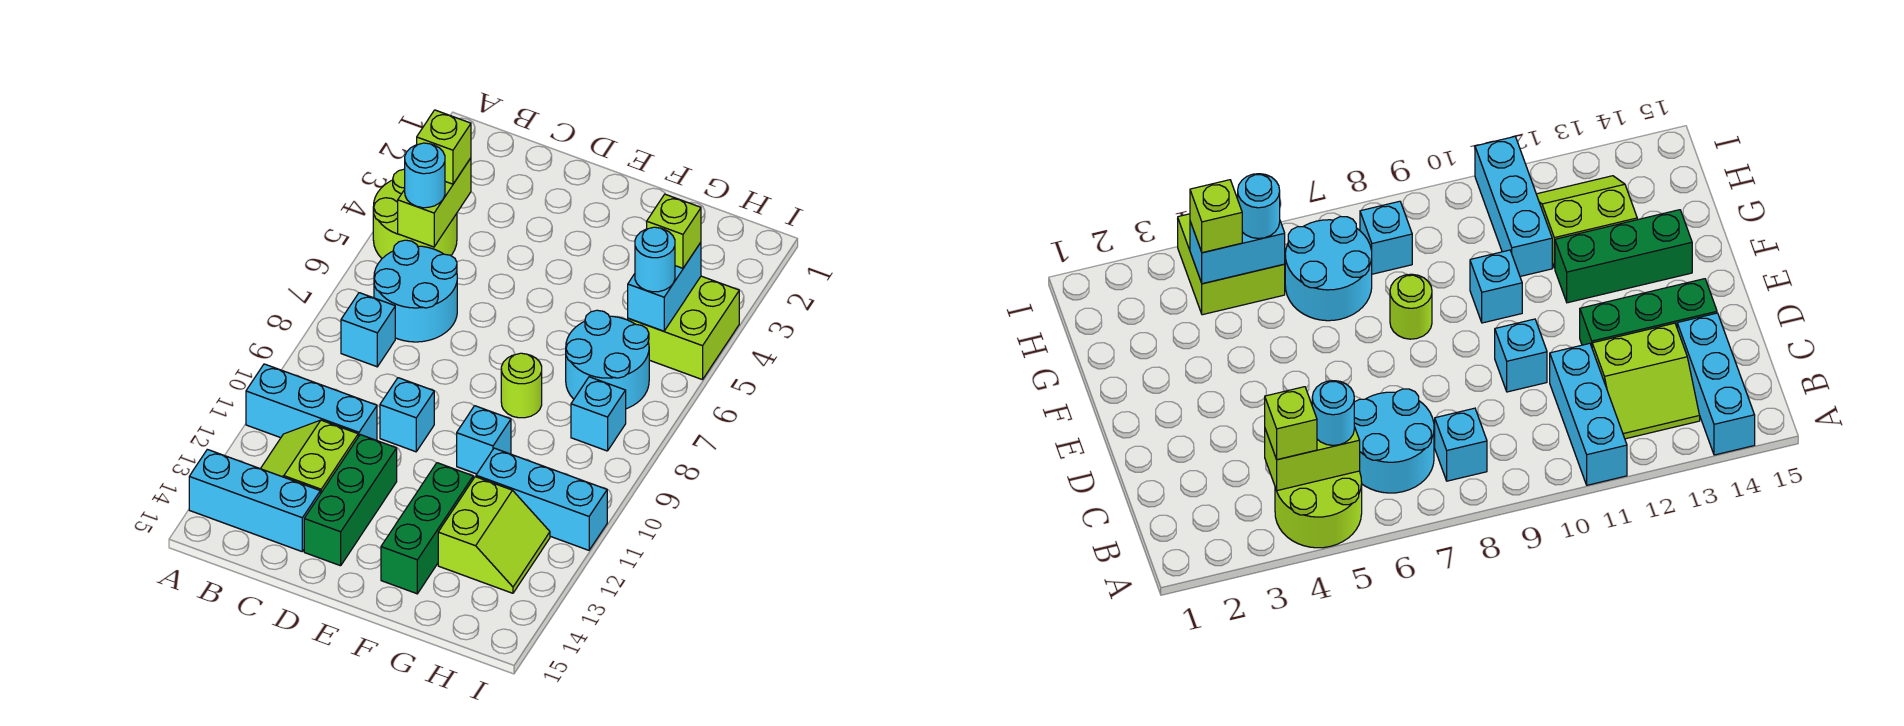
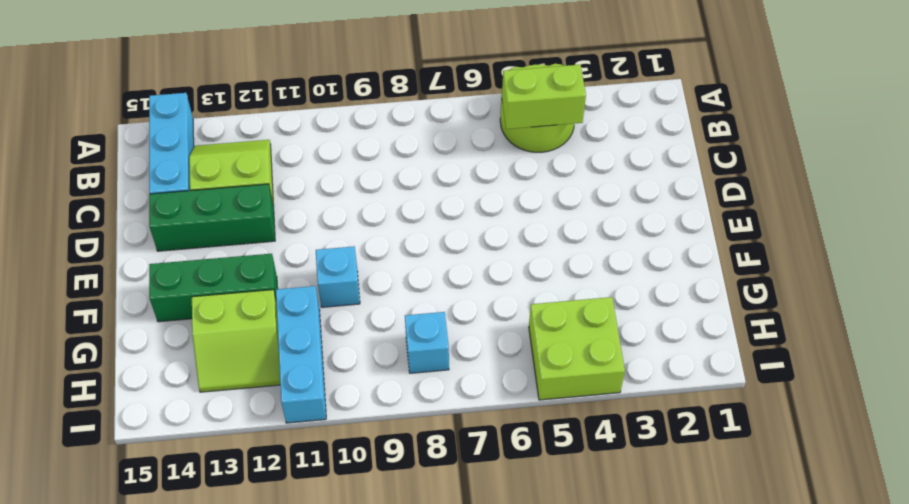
none -> cyan brick A11:C11 level 1
none -> cyan round brick B6:C7 level 1
none -> cyan brick B8 level 1

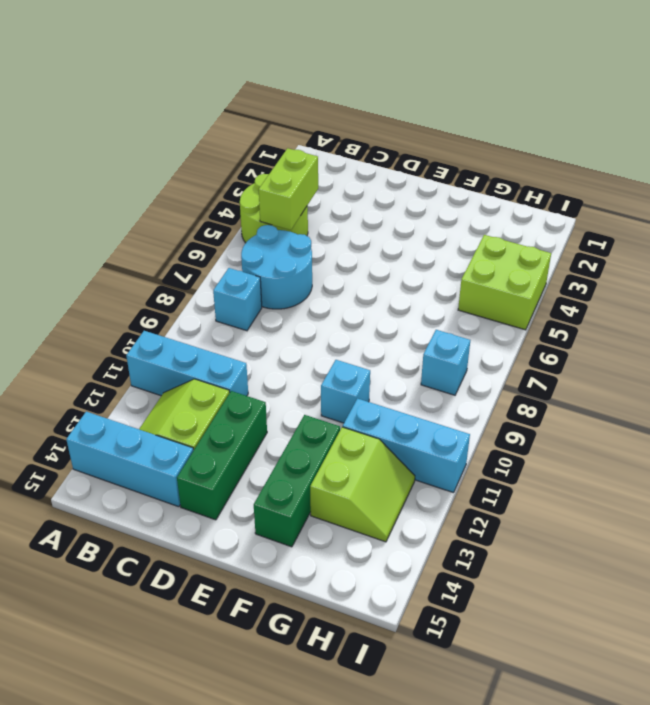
none -> cyan brick D10 level 1
none -> lime round brick F8 level 1
none -> cyan round brick G6:H7 level 1

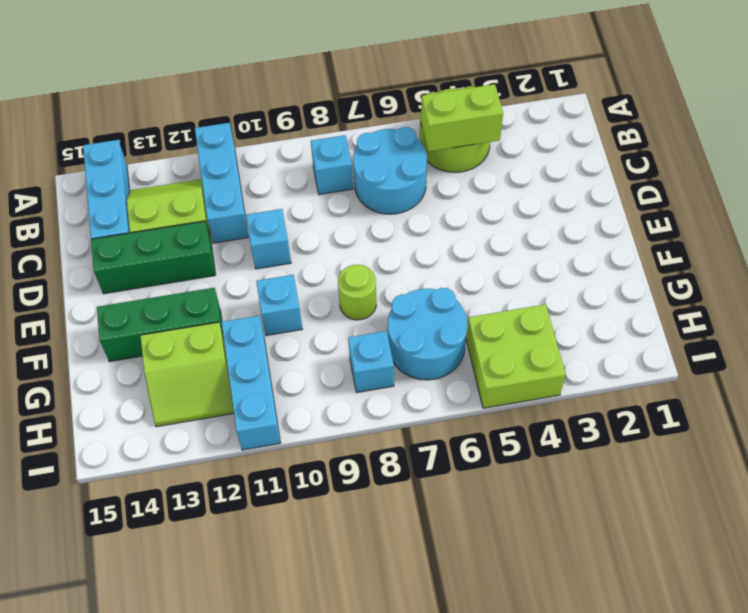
none -> cyan brick H4:H5 level 2
none -> lime brick B4 level 3
none -> cyan round brick B5 level 3

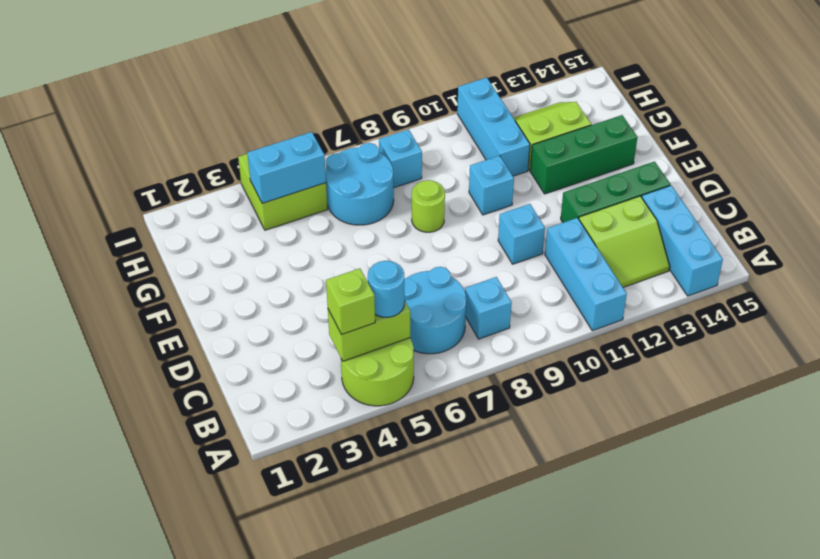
none -> lime brick H4 level 3
none -> cyan round brick H5 level 3

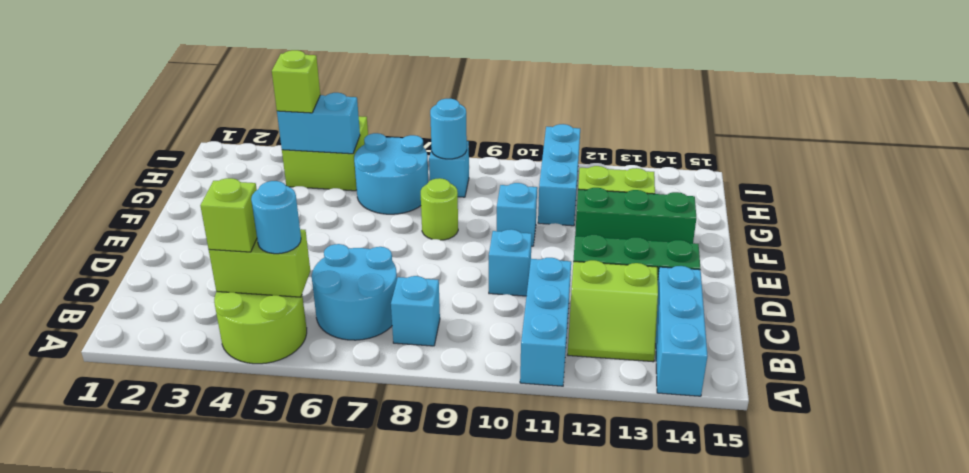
cyan round brick H8 level 2 -> cyan round brick H5 level 3

